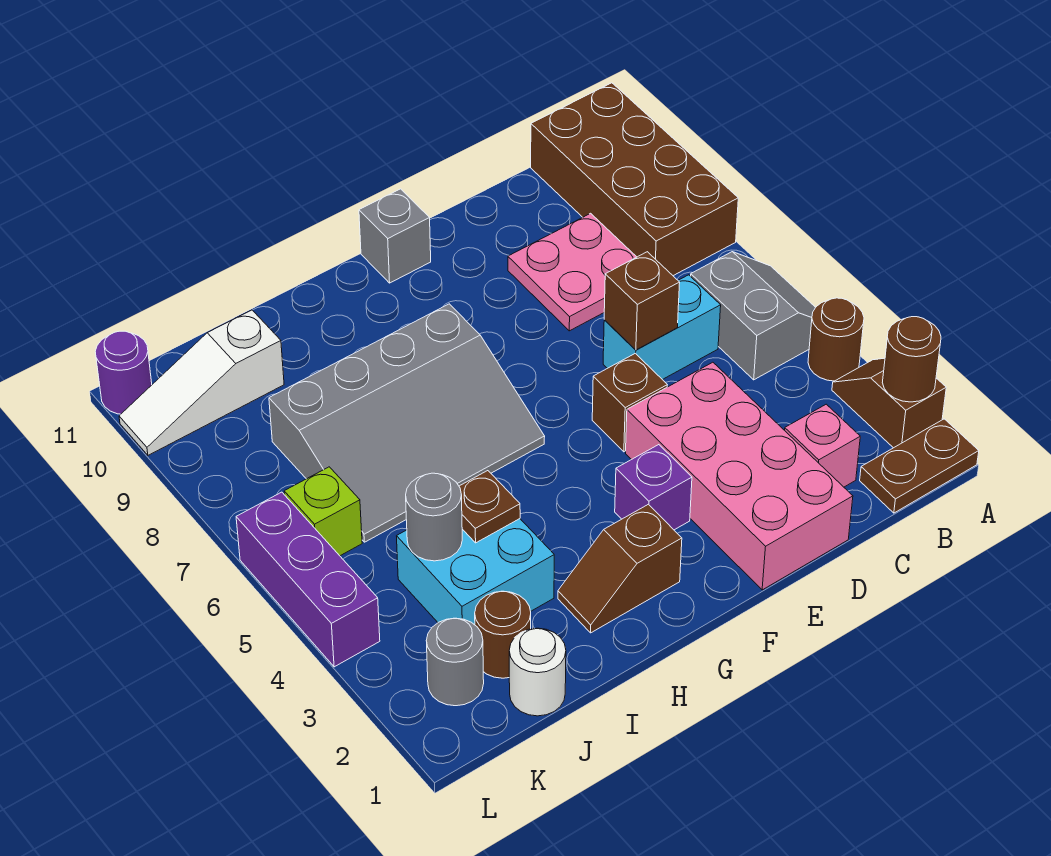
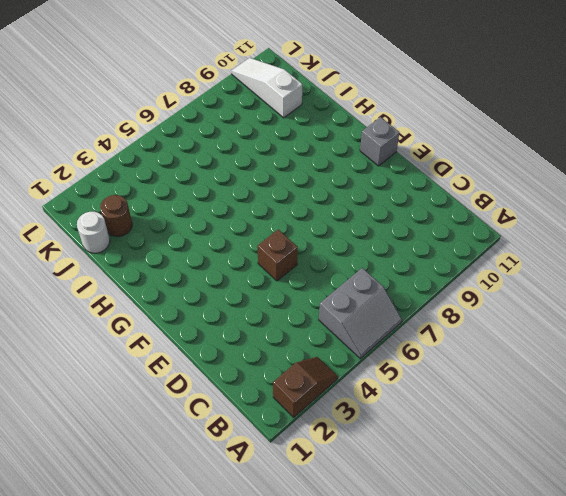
none -> brown plate A1:B1 level 1
none -> brown round brick A4 level 1
none -> brown brick A8:B11 level 1

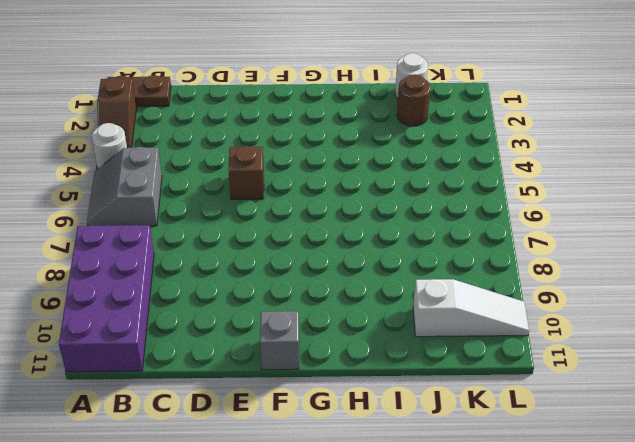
white round brick A4 level 1 -> brown round brick A4 level 1
purple brick A8:B11 level 1 -> brown brick A8:B11 level 1
none -> pink brick C2 level 1
none -> cyan brick C6:D6 level 1
none -> pink plate C8:D9 level 1

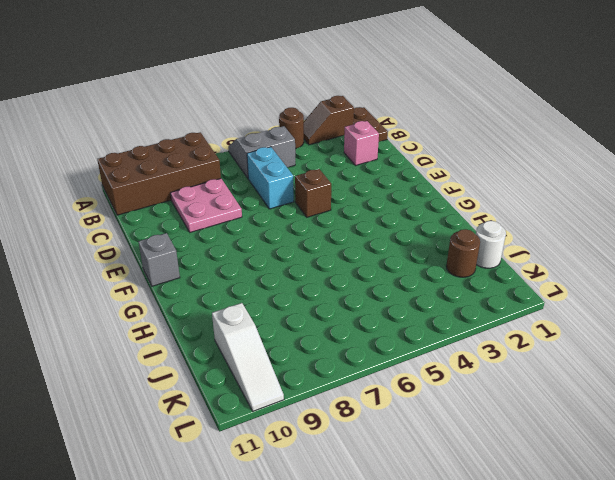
none -> pink brick D1:E4 level 1
none -> purple brick F3 level 1
none -> brown slope G2:H2 level 1 top G

